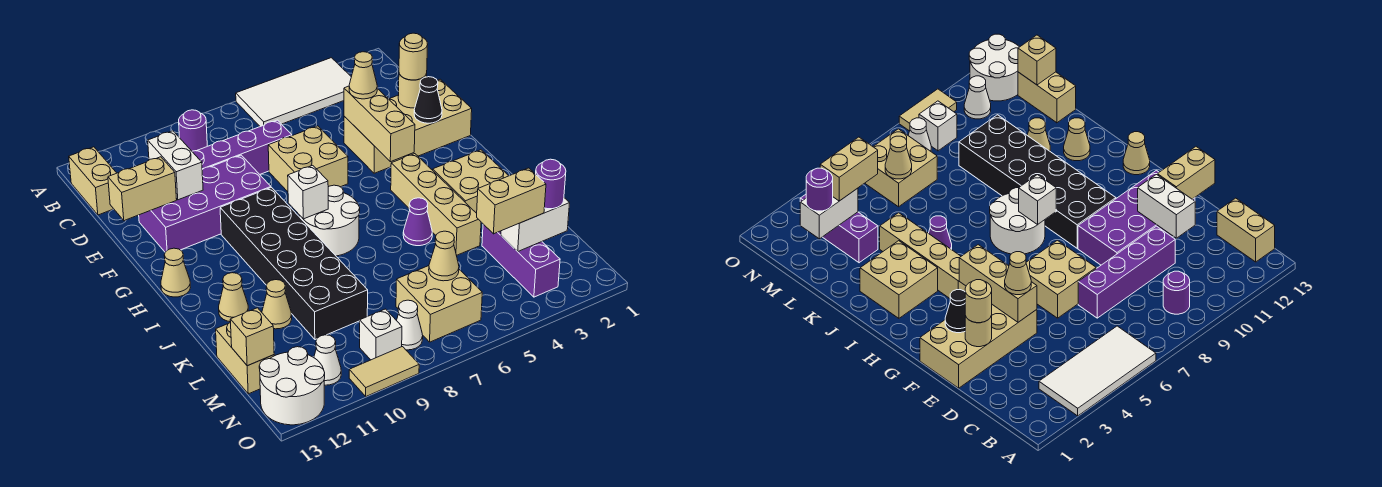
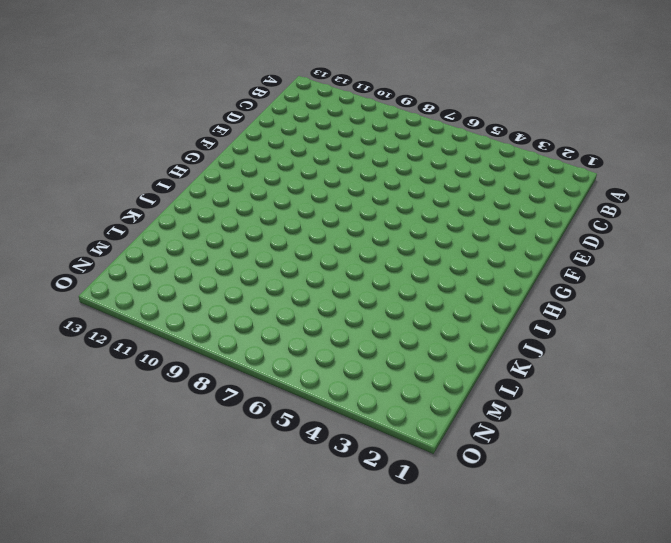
none -> white tile A3:B6 level 1
none -> purple round brick B9 level 1
none -> tan brick B13:C13 level 1
none -> purple brick D7:D10 level 1

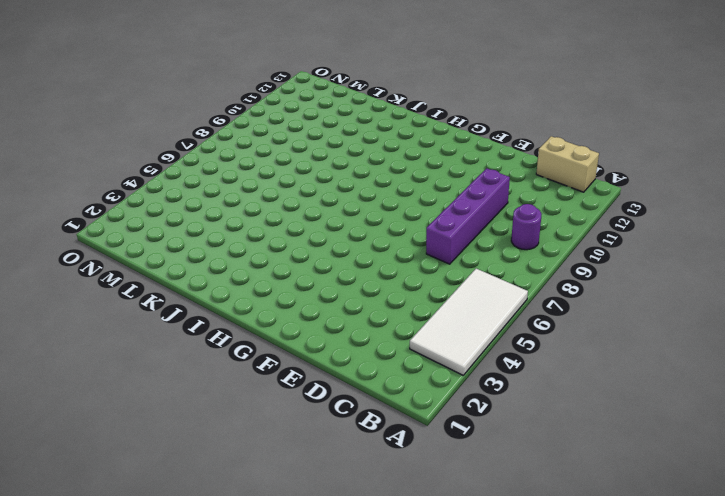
none -> tan brick E1:F4 level 1
none -> tan brick E6:F7 level 1
none -> purple brick E9:F12 level 1
none -> black brick G9:L10 level 1

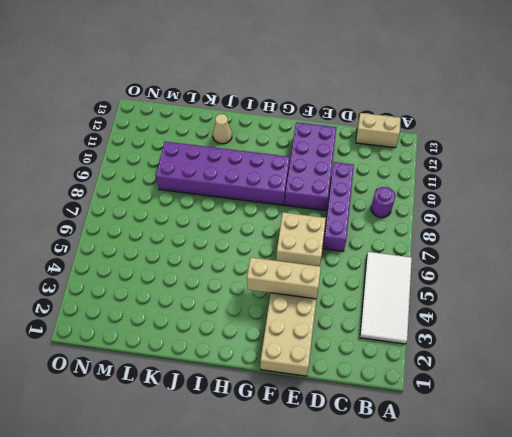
purple brick G9:L10 level 1 -> black brick G9:L10 level 1
none -> tan brick H4:K4 level 1
none -> white round brick H7:I8 level 1
none -> tan cone H13 level 1
none -> tan brick I2:J3 level 1

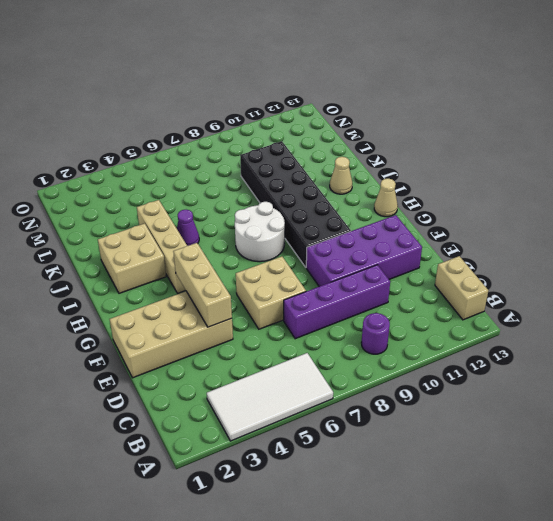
none -> tan cone K11 level 1
none -> purple brick L3:N3 level 1
none -> tan brick L13:M13 level 1
none -> tan brick M6:N7 level 1

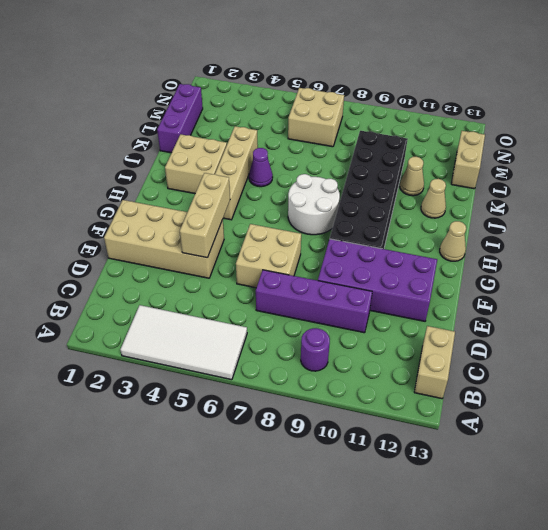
purple brick K1:M1 level 1 -> purple brick L3:N3 level 1
none -> white cone N8 level 1
none -> white brick N9 level 1
none -> white cone N11 level 1
none -> white round brick N12:O13 level 1

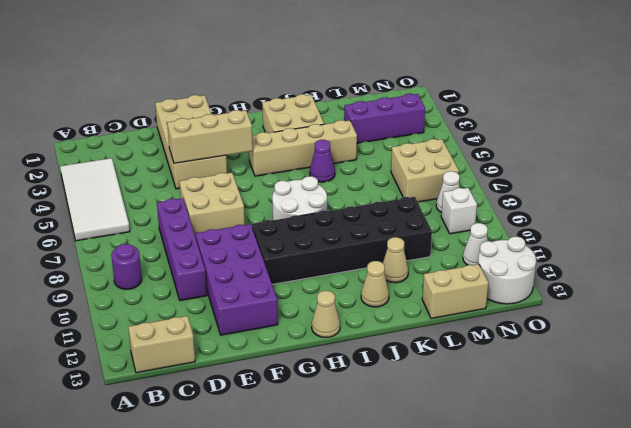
none -> tan tile O9:O10 level 1
none -> white brick D11:E11 level 2
none -> tan round brick E2 level 2
none -> tan brick E12:E13 level 2

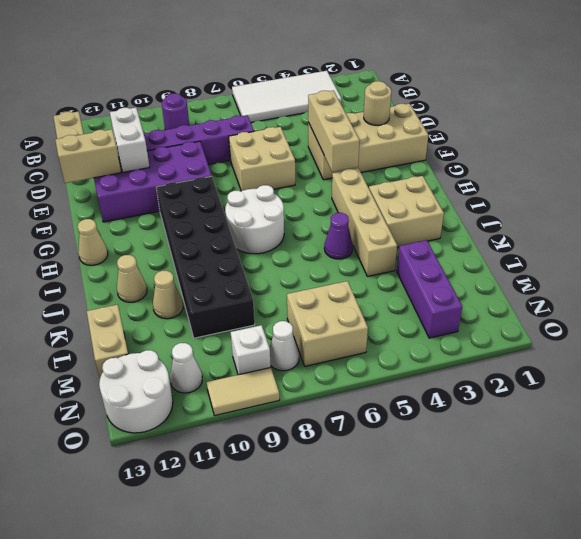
none -> black cone F2 level 2
none -> white brick H8 level 2
none -> white brick M2:M3 level 2
none -> tan cone M6 level 2

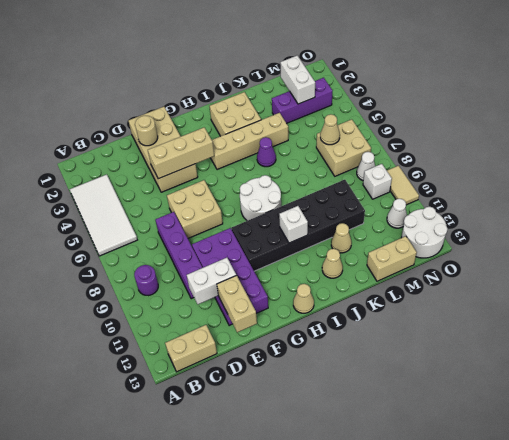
white brick I10 level 2 -> white brick H8 level 2
none -> black cone F2 level 2
none -> tan brick M13 level 2
none -> tan round brick E2 level 3
none -> tan cone E4 level 3

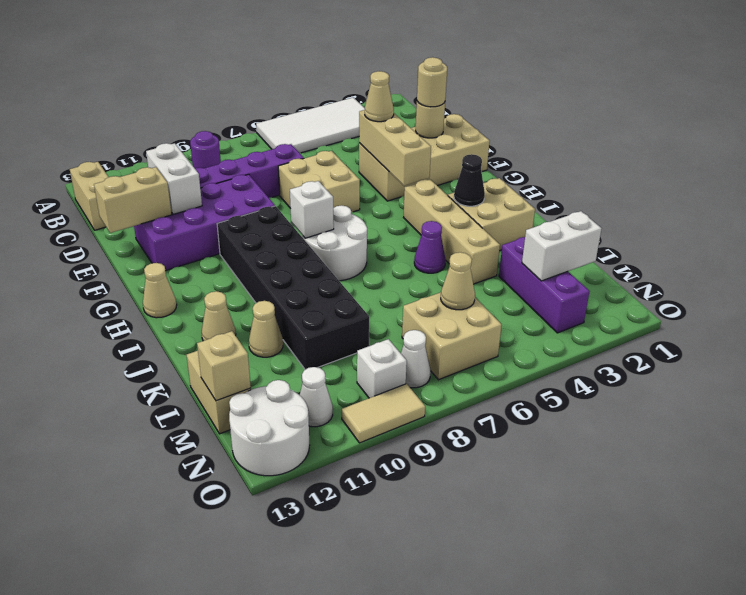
black cone I3 level 2 -> black cone F2 level 2
none -> purple round brick M2 level 3
none -> tan brick M3:M4 level 3

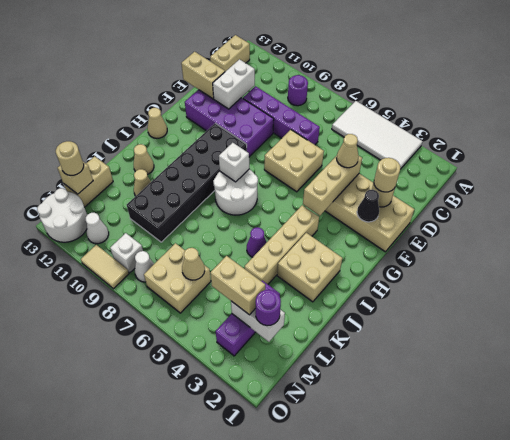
tan round brick M13 level 3 -> none

